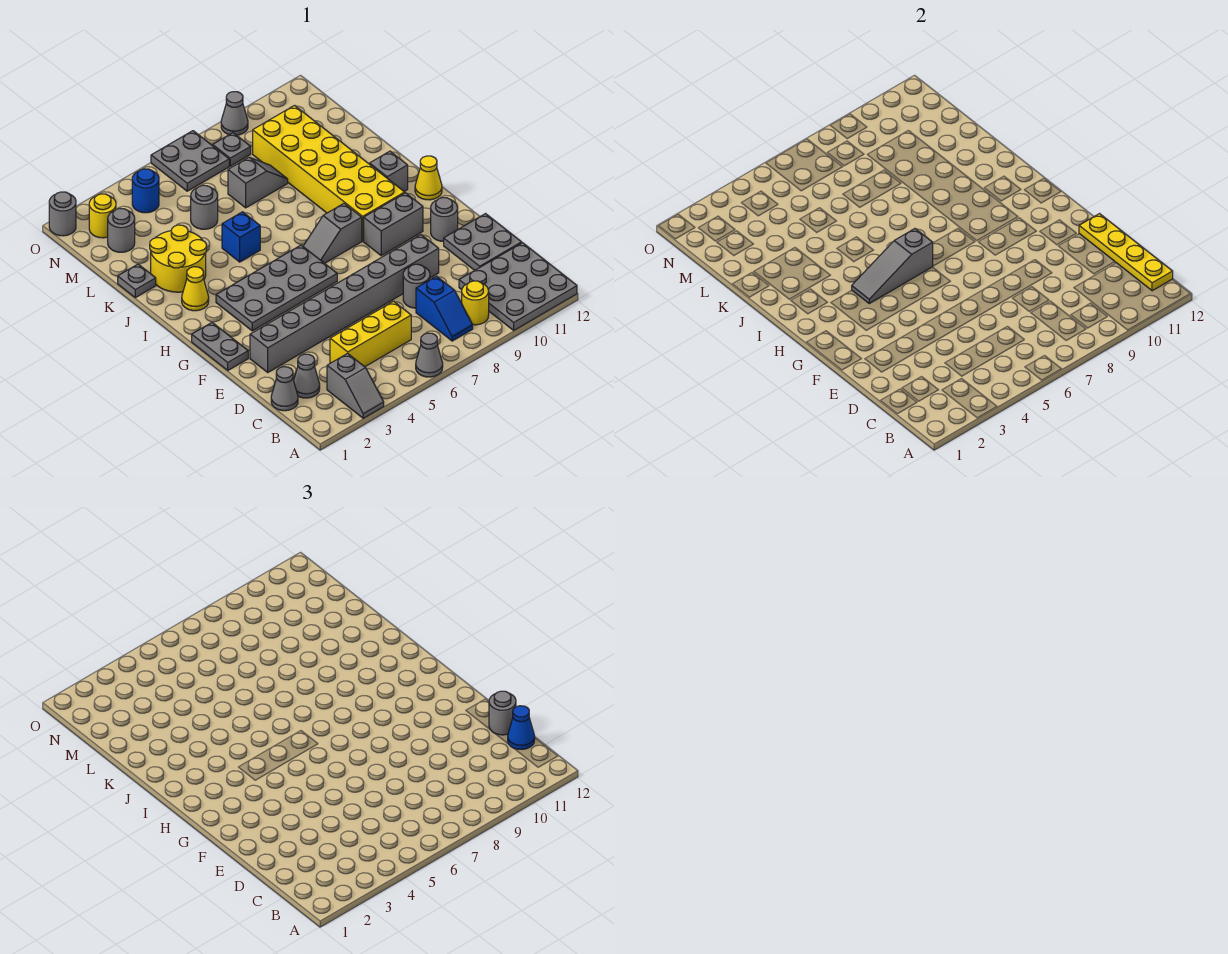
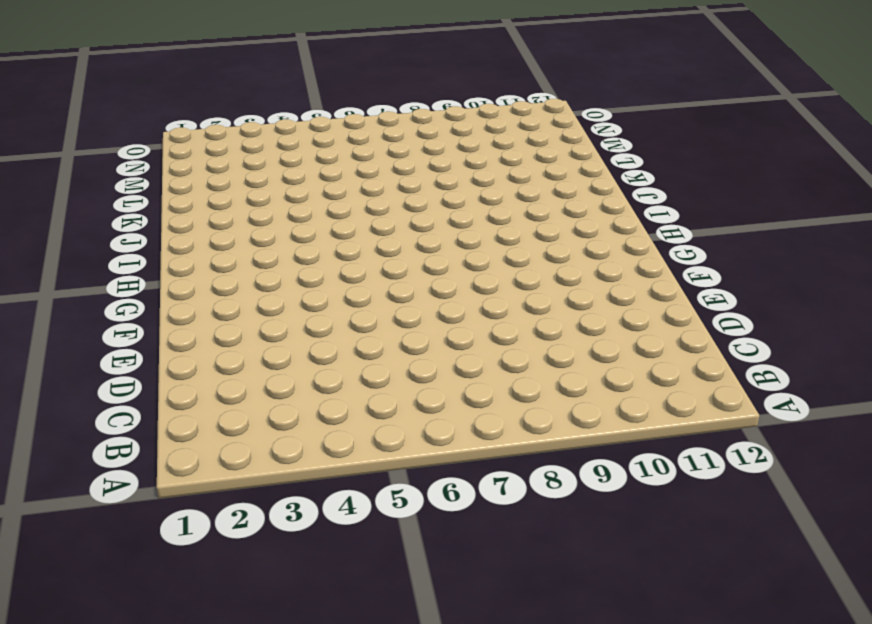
none -> grey slope A3:B3 level 1 top B
none -> grey cone A6 level 1
none -> grey plate A10:C12 level 1
none -> blue slope B8:C8 level 1 top C

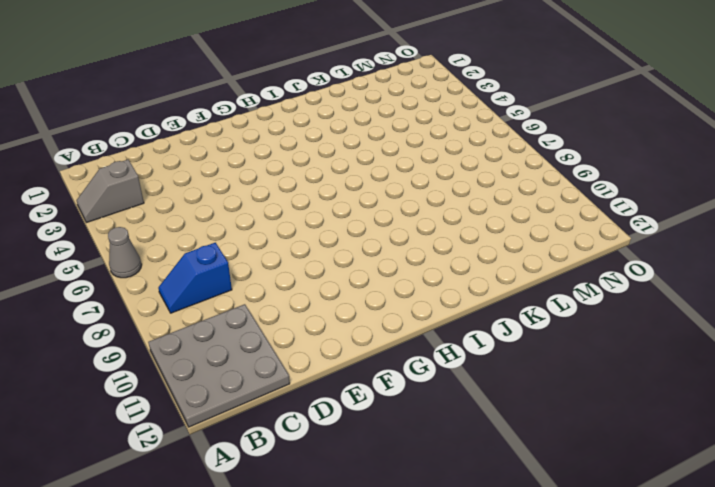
none -> yellow round brick B9 level 1
none -> grey cone C1 level 1
none -> grey cone C2 level 1
none -> yellow brick C4:C6 level 1

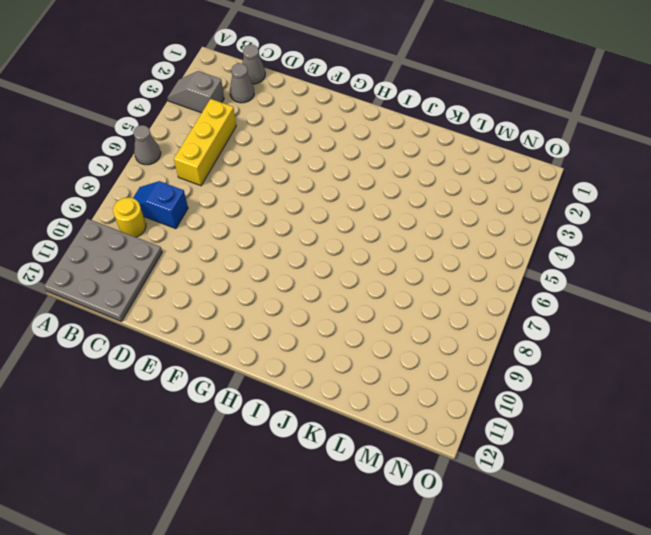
none -> grey round brick D8 level 1
none -> grey plate D11:E12 level 1
none -> grey brick E2:E9 level 1
none -> grey plate F1:G1 level 1

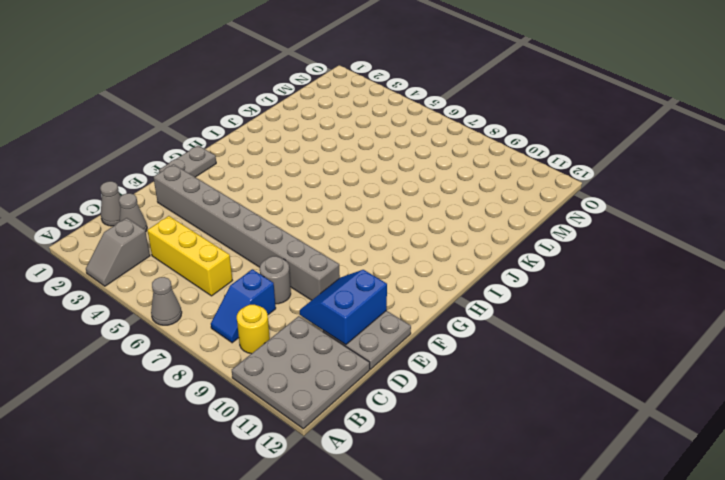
blue slope D10:E11 level 2 top 11 -> none
none -> grey round brick F11 level 1
none -> grey plate G3:H6 level 1
none -> grey brick G9:G10 level 1
none -> grey slope H7:H8 level 1 top 8

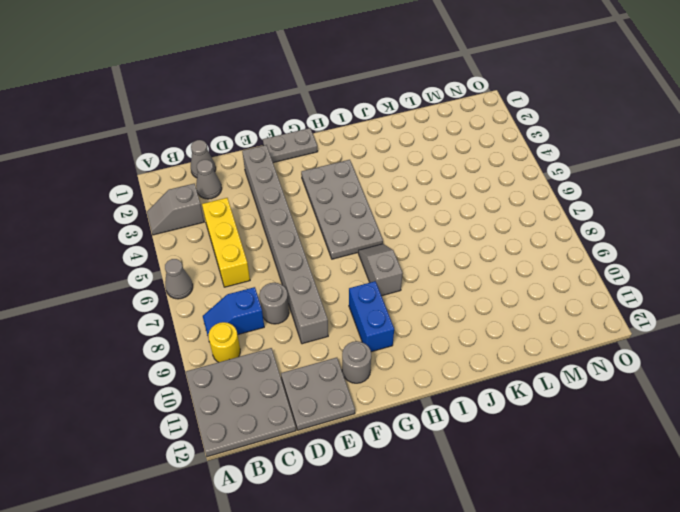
blue brick G9:G10 level 1 -> grey brick G9:G10 level 1
none -> yellow brick H9:M10 level 1
none -> yellow cone H12 level 1
none -> yellow cone I2 level 1
none -> grey brick I11 level 1

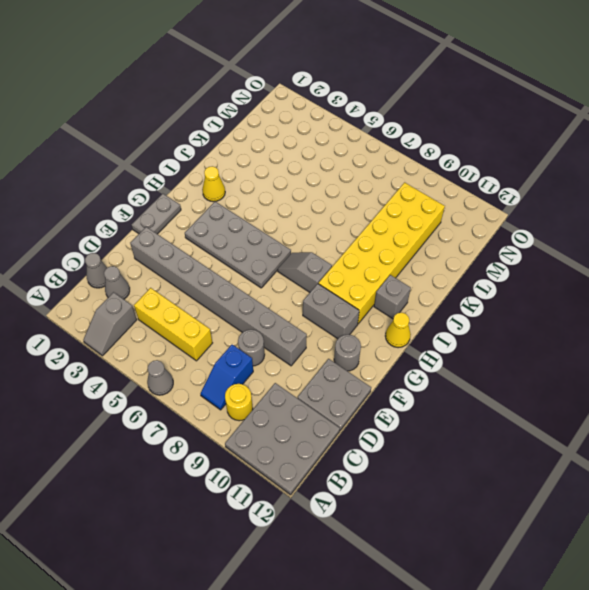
none -> yellow round brick J2:K3 level 1
none -> blue brick J5 level 1
none -> grey plate K1 level 1
none -> grey round brick L5 level 1

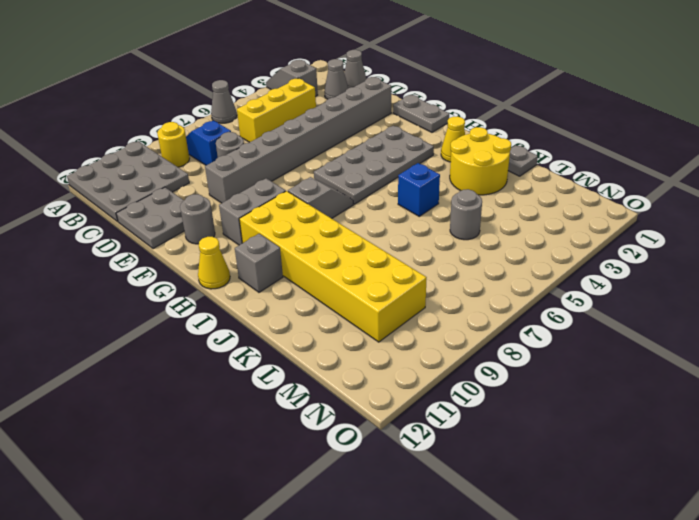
none -> grey slope L7:L8 level 1 top 7
none -> grey round brick M2 level 1
none -> yellow round brick N2 level 1
none -> blue round brick N4 level 1

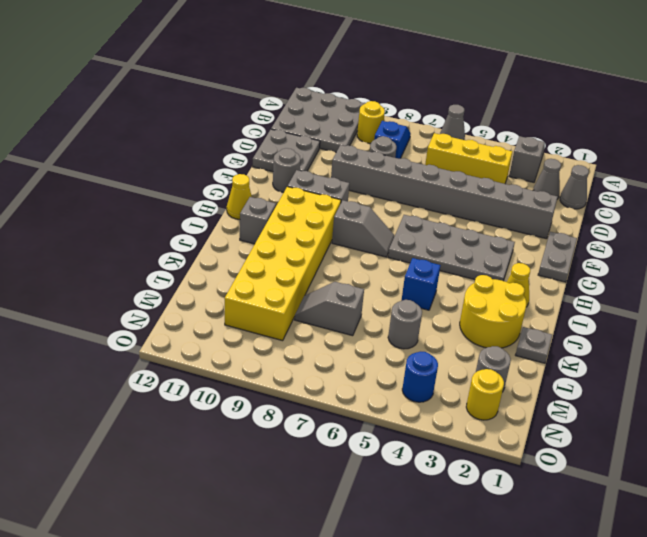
none -> grey plate N6:O7 level 1
none -> grey plate N8 level 1
none -> grey round brick O1 level 1
none -> grey cone O9 level 1

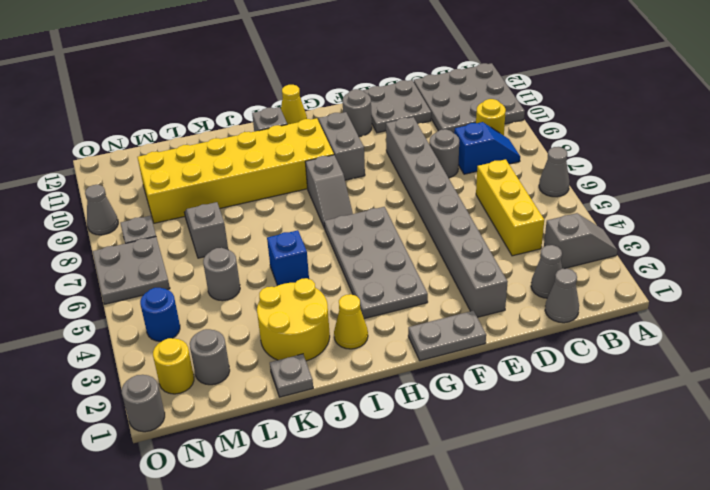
none -> yellow plate B12:E12 level 2
none -> grey slope H4:H6 level 2 top 6
none -> blue cone C12 level 3
none -> grey round brick D12 level 3

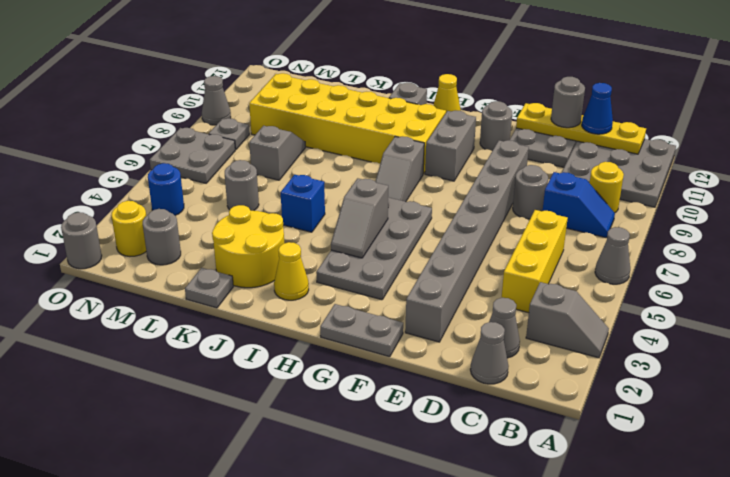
grey slope H4:H5 level 2 top 5 -> grey slope H4:H6 level 2 top 6

